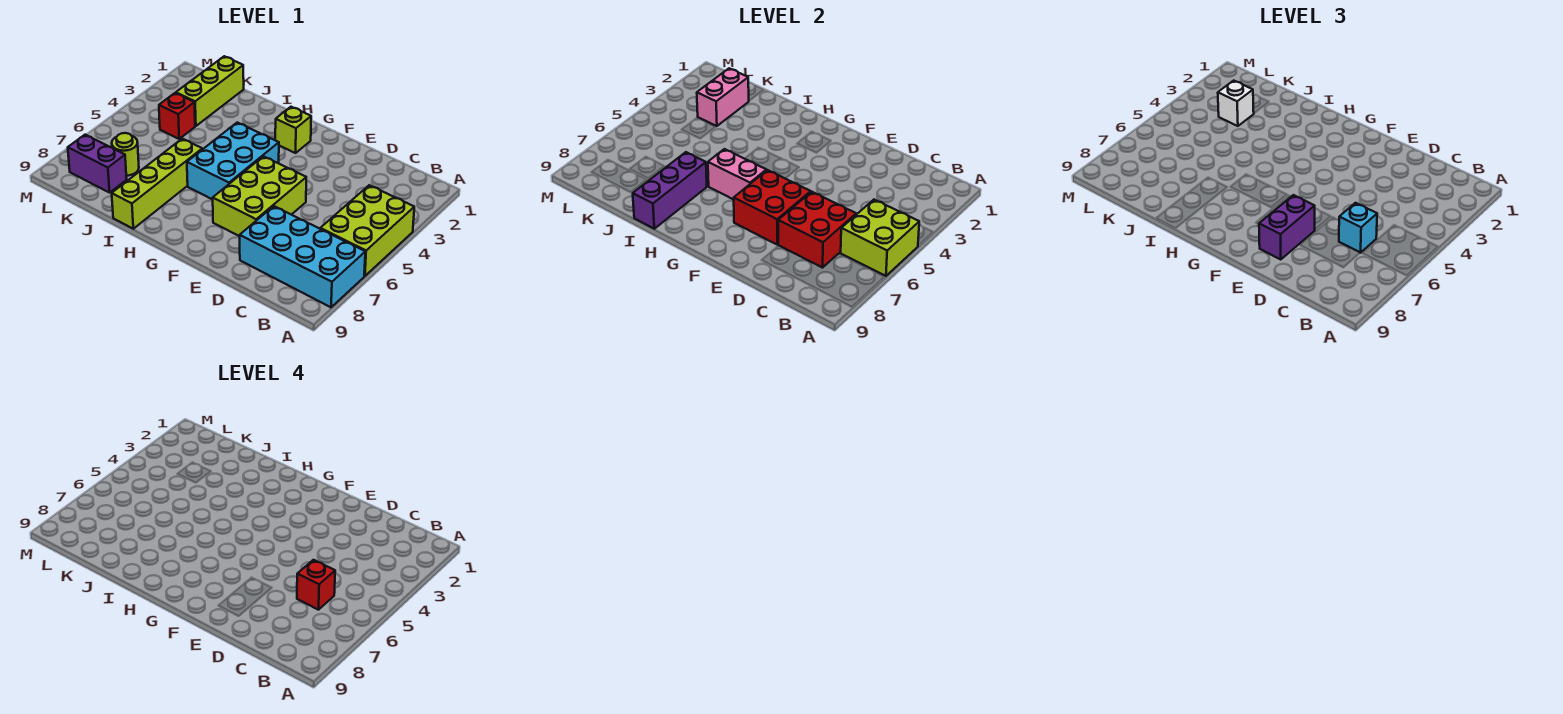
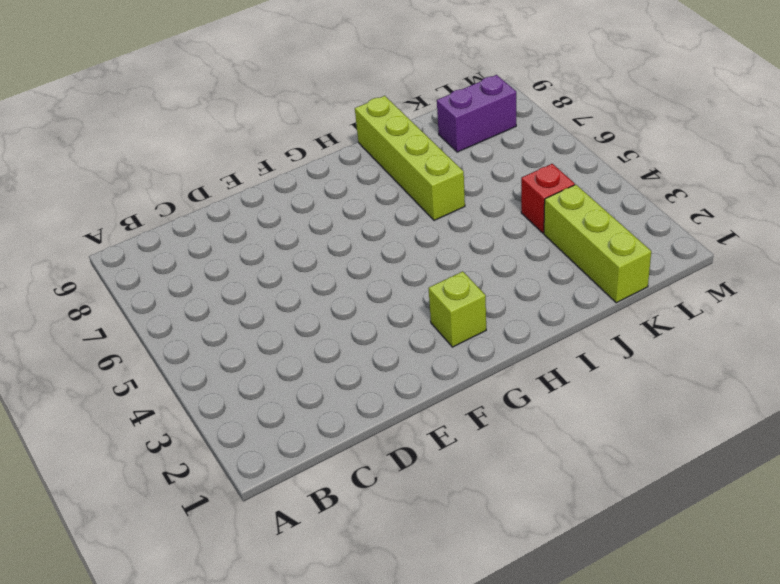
none -> lime brick A4:B6 level 1
none -> cyan brick A7:D8 level 1
none -> lime brick E5:F7 level 1

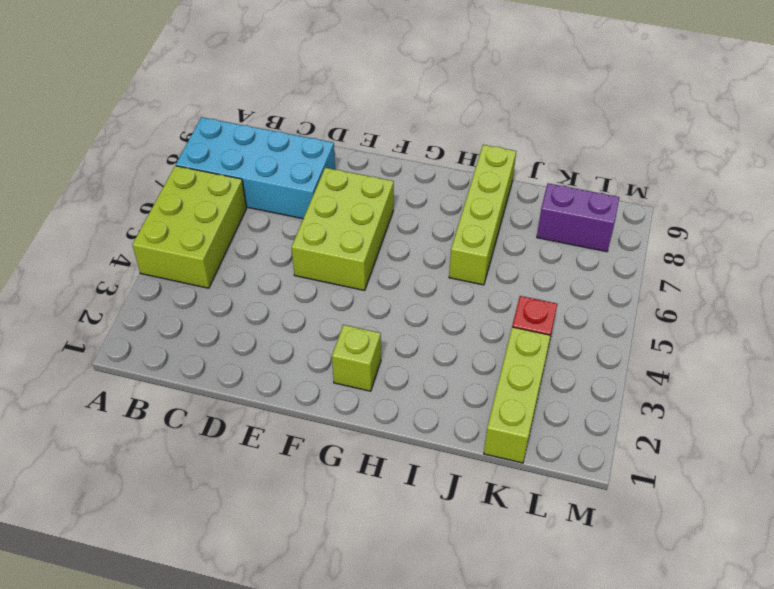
none -> cyan brick G4:H6 level 1
none -> lime round brick K7 level 1
none -> lime brick A5:B6 level 2

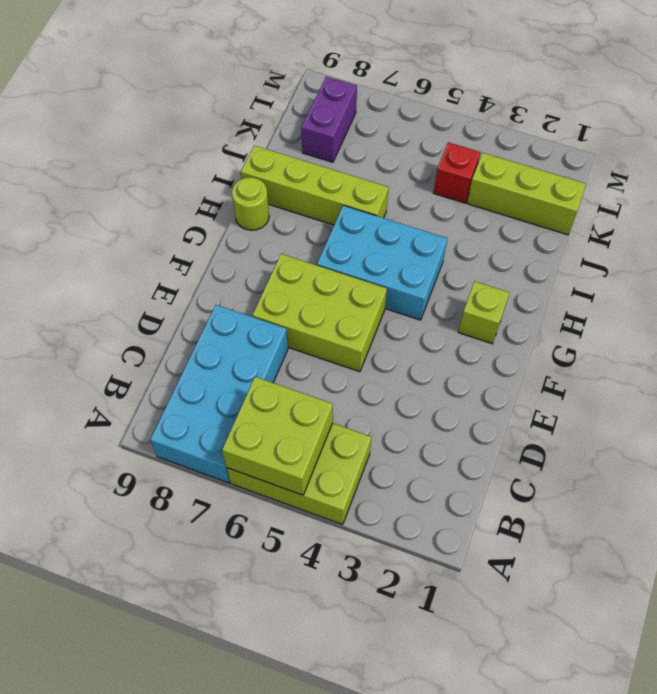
lime round brick H9 level 1 -> lime round brick K7 level 1
none -> red brick C6:D7 level 2
none -> red brick E6:F7 level 2
none -> pink brick G6:H6 level 2

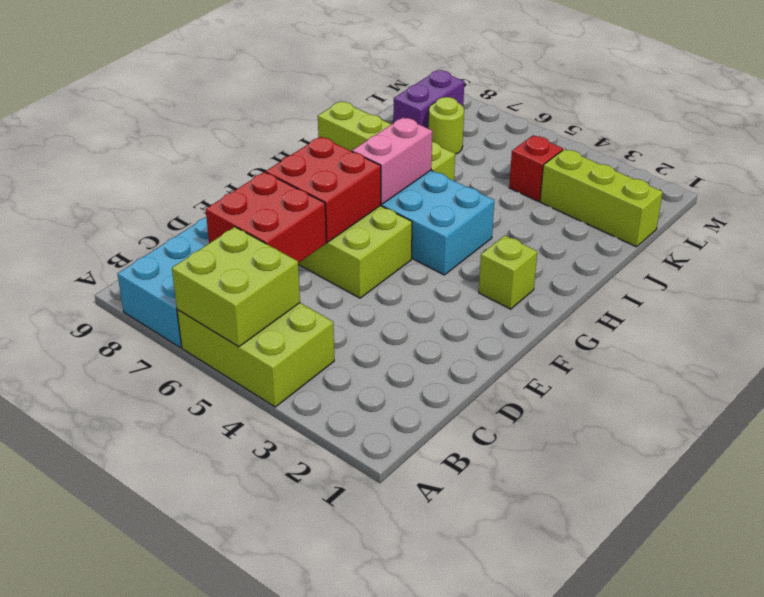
none -> purple brick I7:I9 level 2
none -> pink brick K2:K3 level 2
none -> cyan brick C6 level 3

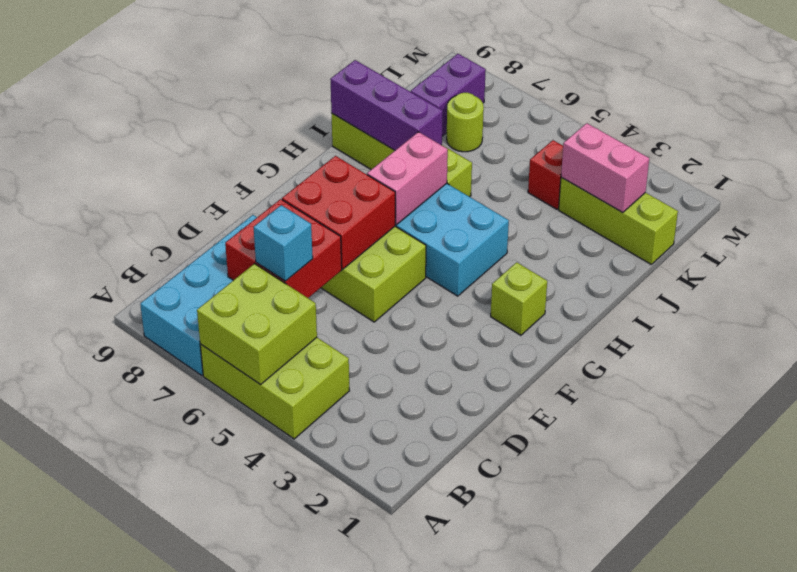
none -> purple brick E7:E8 level 3
none -> white brick K3 level 3
none -> red brick C6 level 4

